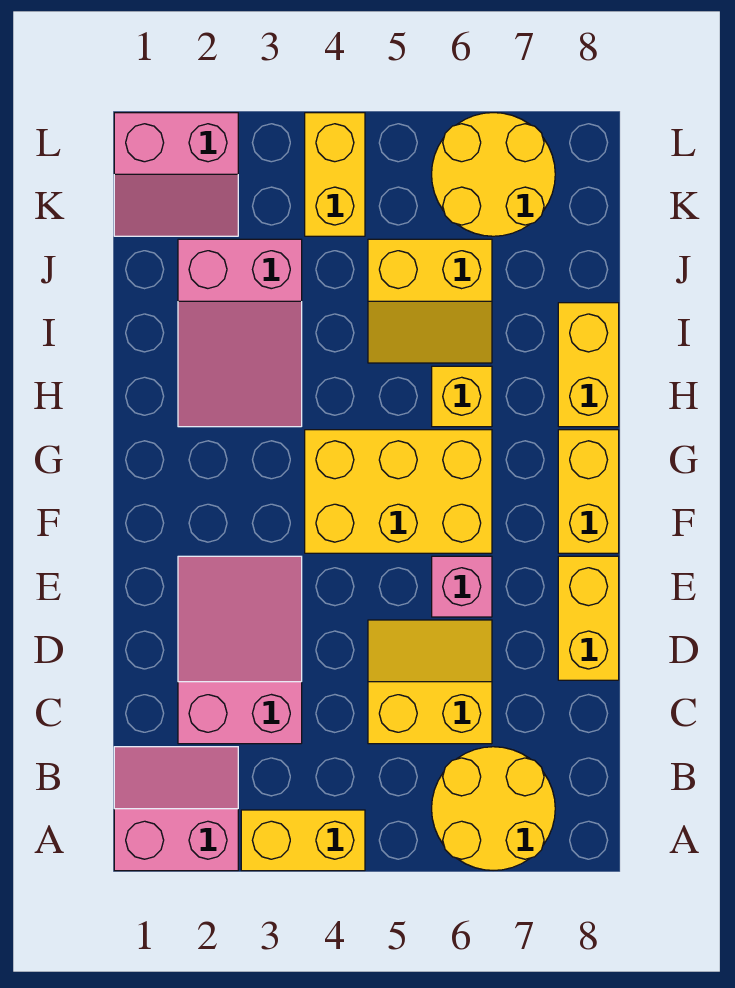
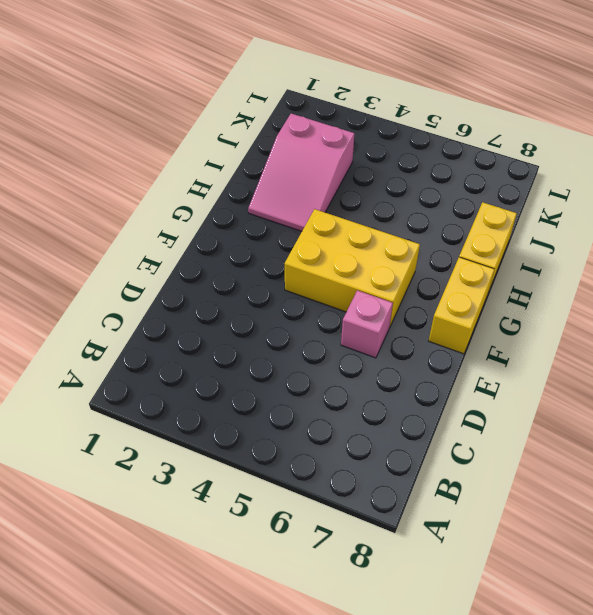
none -> pink slope A1:B2 level 1 top A
none -> yellow brick A3:A4 level 1
none -> yellow round brick A6:B7 level 1

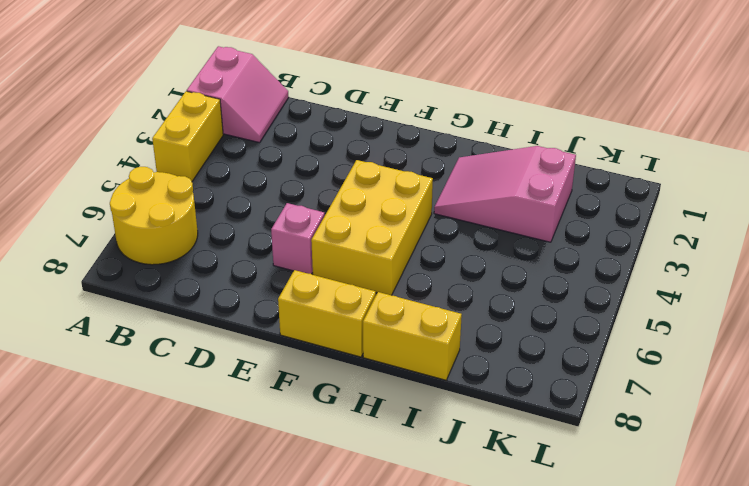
none -> pink slope C2:E3 level 1 top C
none -> yellow slope C5:D6 level 1 top C
none -> yellow brick D8:E8 level 1

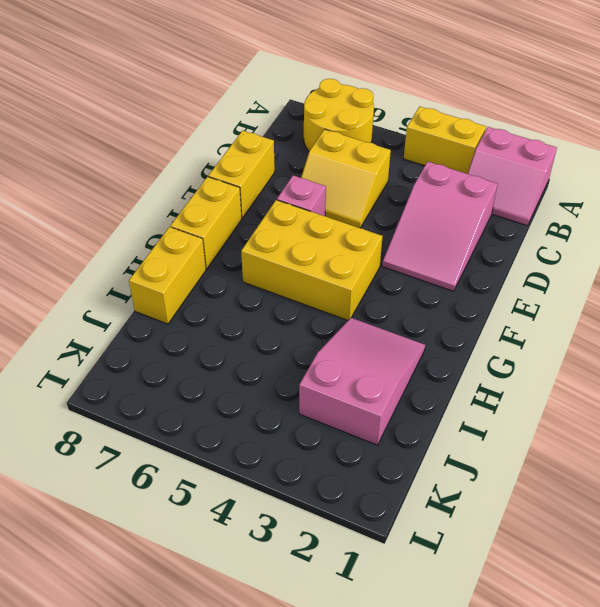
none -> yellow brick H6 level 1
none -> yellow slope I5:J6 level 1 top J
none -> pink slope K1:L2 level 1 top L

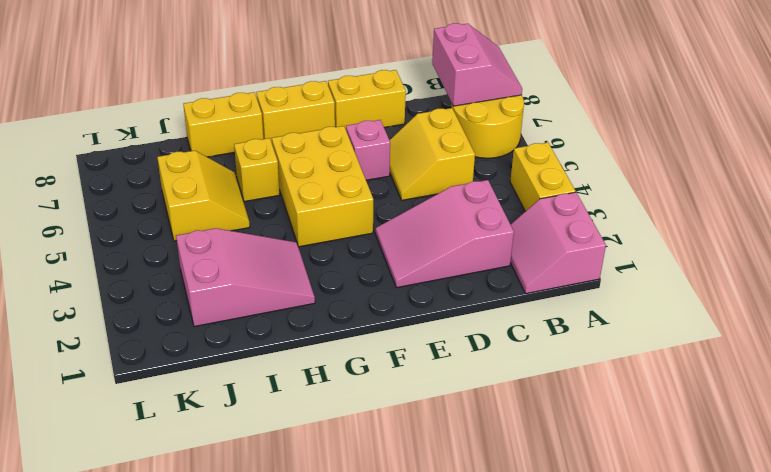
pink slope A7:B8 level 2 top B -> pink slope K1:L2 level 1 top L
none -> yellow brick K4:L4 level 1
none -> yellow round brick K6:L7 level 1

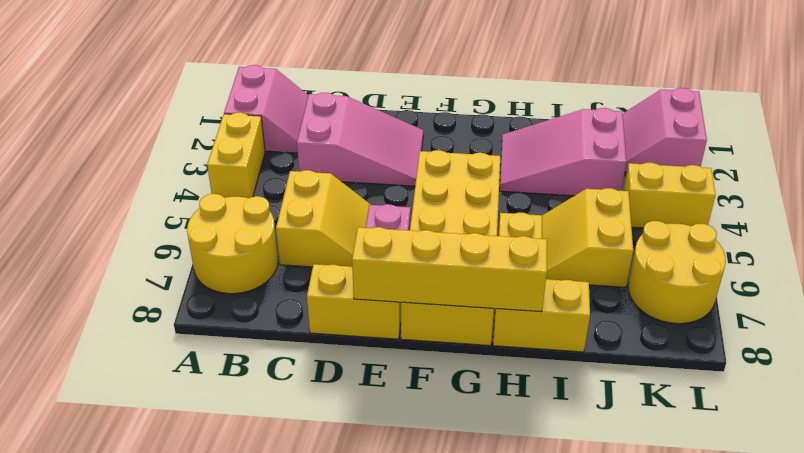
yellow brick E8:H8 level 2 -> none

